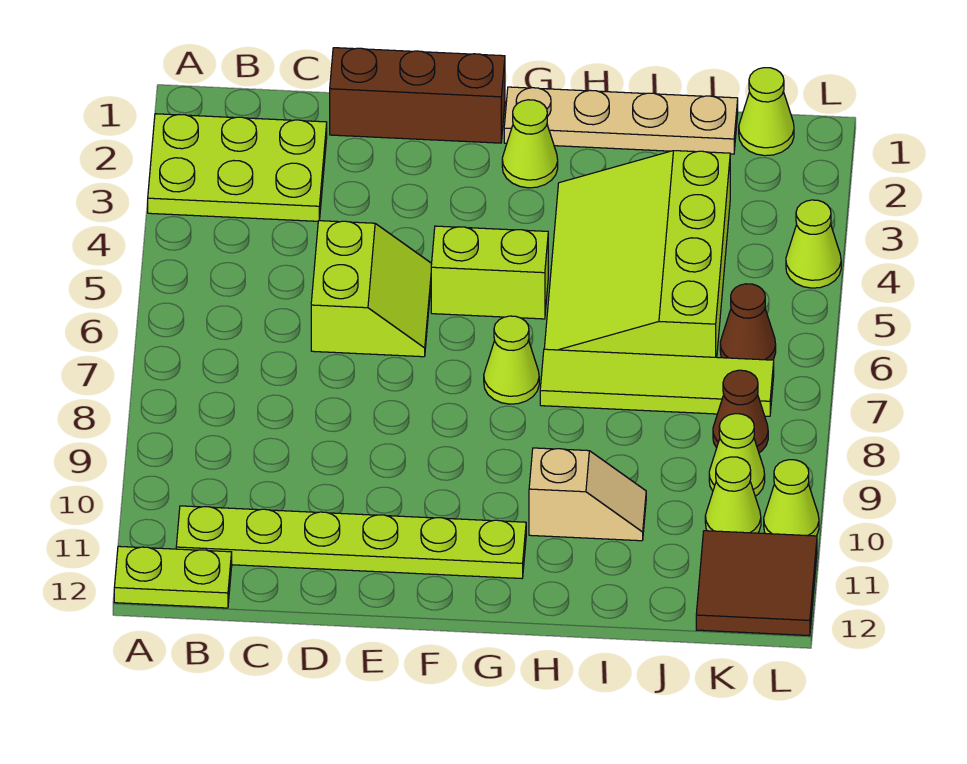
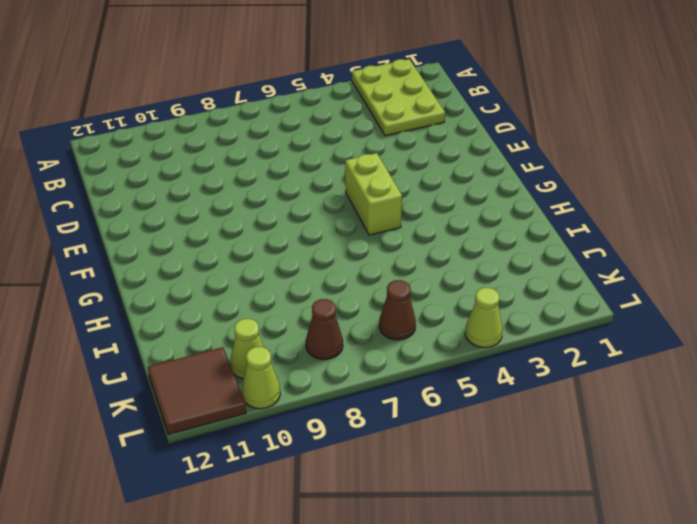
none -> lime plate A12:B12 level 1
none -> lime plate B11:G11 level 1
none -> brown brick D1:F1 level 1

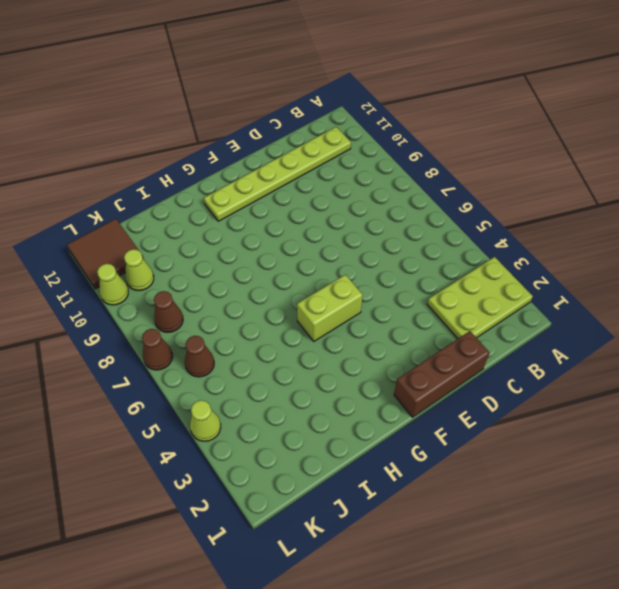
brown cone L7 level 1 -> none
none -> lime plate A12:B12 level 1
none -> lime slope D5:E6 level 1 top D
none -> tan plate G1:J1 level 1

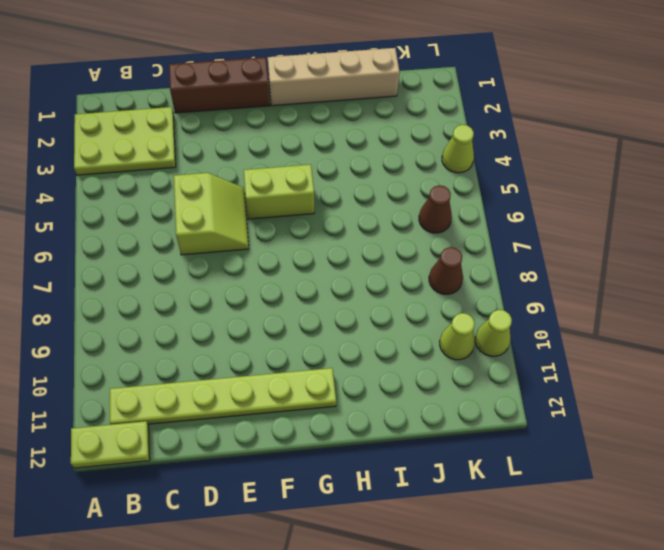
tan brick G1:J1 level 1 -> tan plate G1:J1 level 1
none -> lime cone G2 level 1
none -> lime cone G7 level 1
none -> lime slope H3:J6 level 1 top J

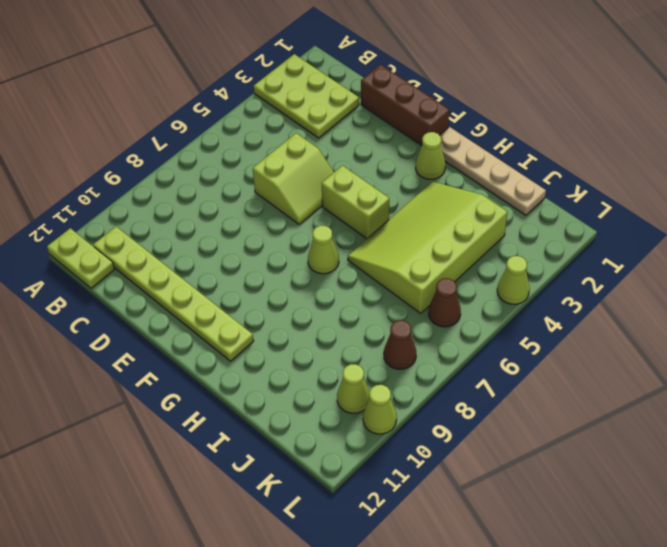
none -> lime tile H7:K7 level 1
none -> tan slope H10:I10 level 1 top H
none -> lime cone K1 level 1

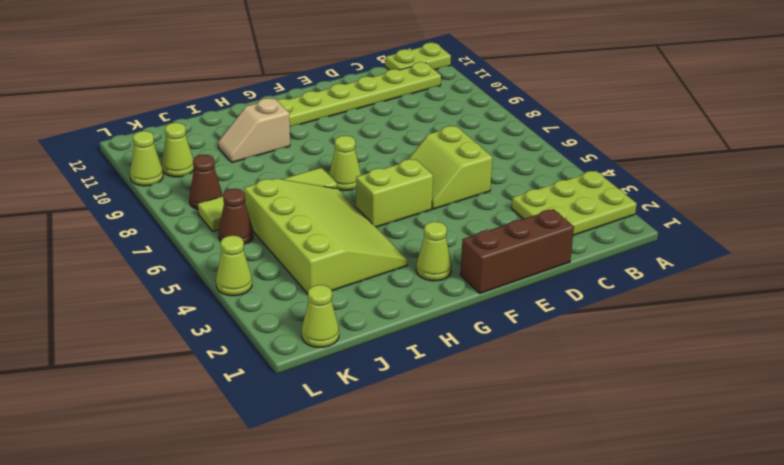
none -> tan plate G1:J1 level 1
none -> lime cone K9 level 1
none -> brown tile K11:L12 level 1

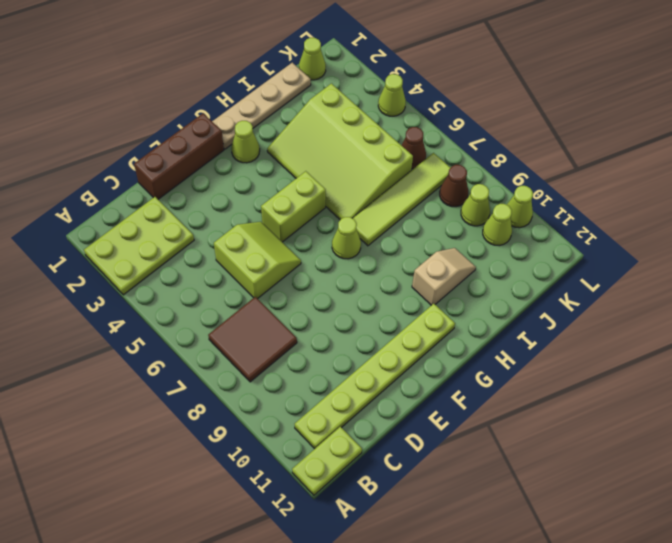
brown tile B7:C8 level 1 -> brown tile K11:L12 level 1

